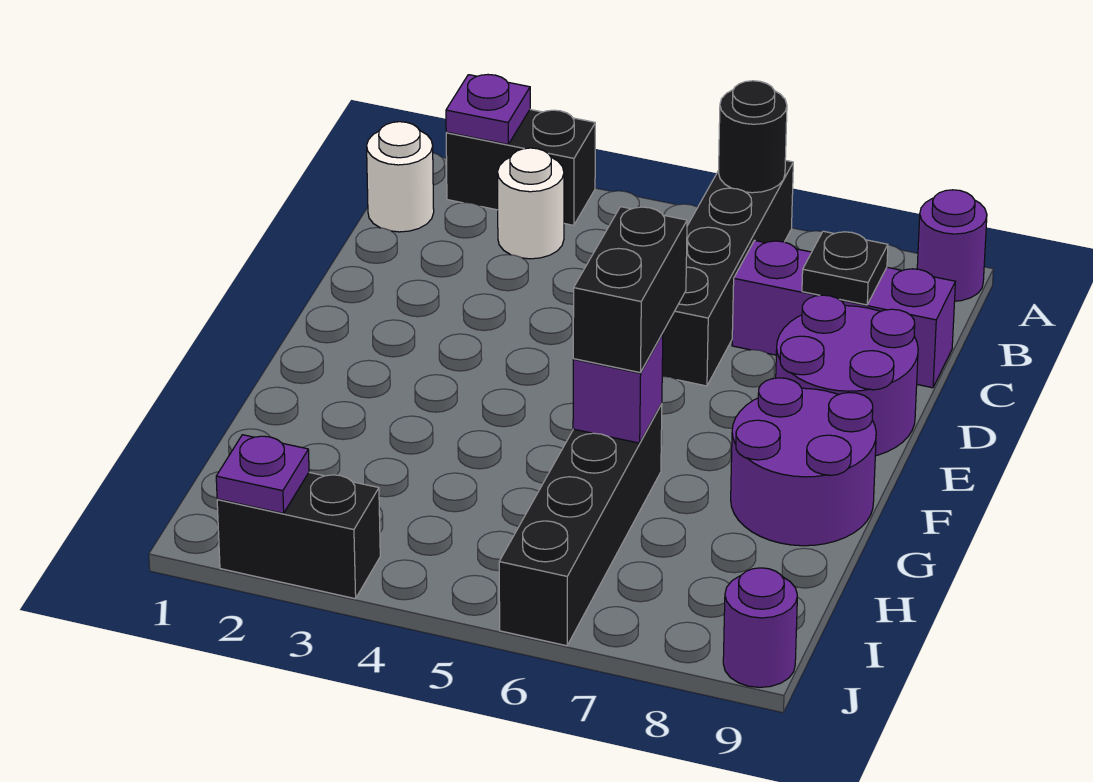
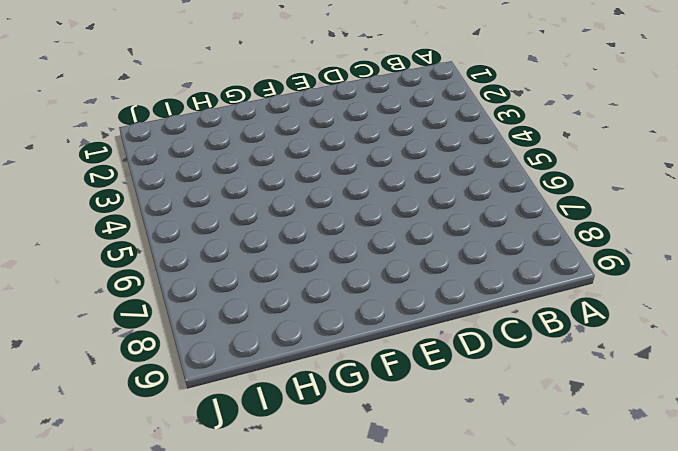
none -> black brick A2:A3 level 1
none -> black brick A6:D6 level 1
none -> purple round brick A9 level 1

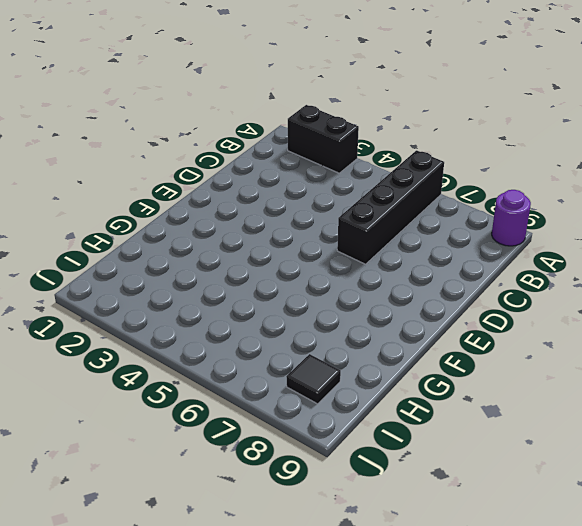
black tile I8 level 1 -> none
none -> white round brick B1 level 1
none -> white round brick B3 level 1
none -> purple brick C7:C9 level 1

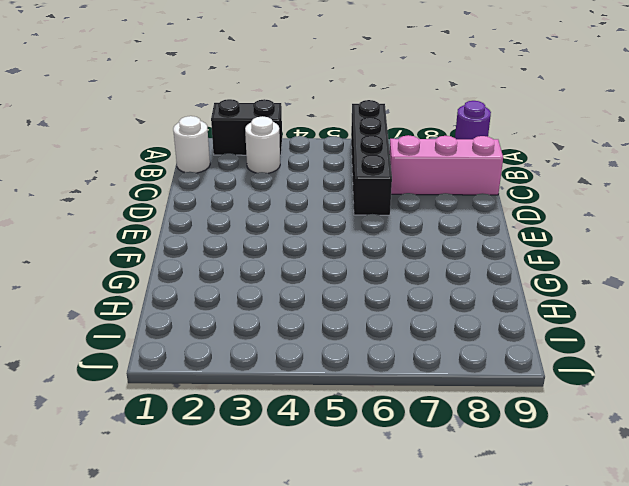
pink brick C7:C9 level 1 -> purple brick C7:C9 level 1
none -> purple round brick D8:E9 level 1
none -> purple round brick F8:G9 level 1
none -> black brick G6:J6 level 1

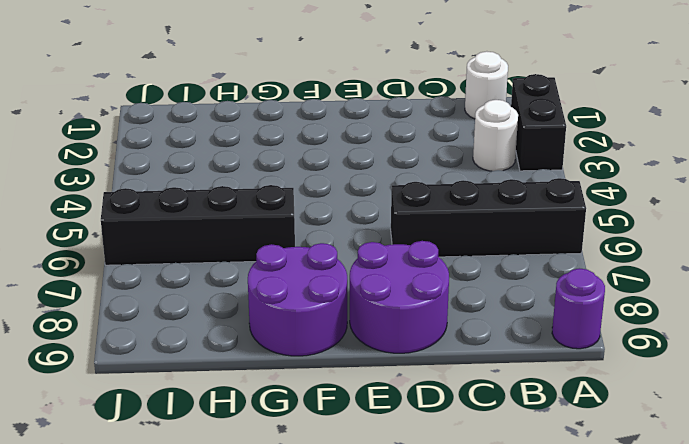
none -> purple brick C7:C9 level 1
none -> black brick J2:J3 level 1
none -> purple round brick J9 level 1

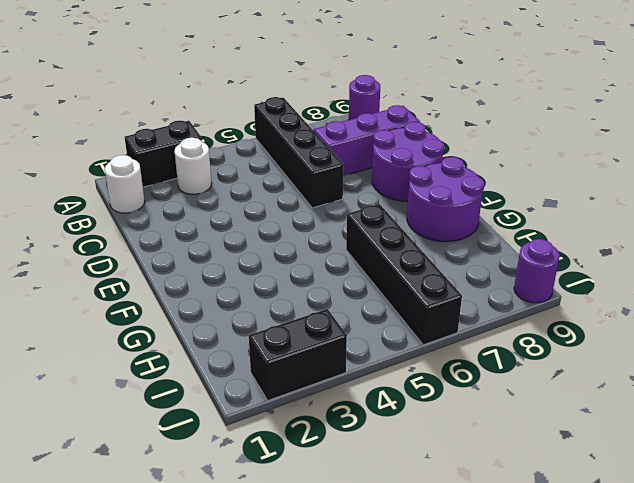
none -> purple plate A2 level 2
none -> black round brick A6 level 2
none -> black plate C8 level 2

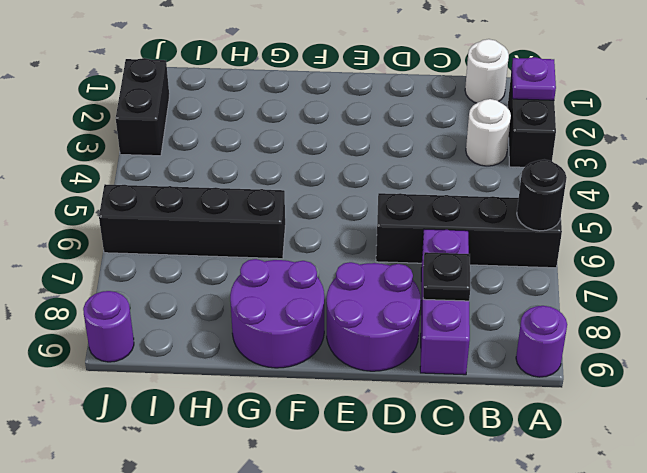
none -> purple brick G6 level 2
none -> purple plate J2 level 2
none -> black brick F6:G6 level 3

